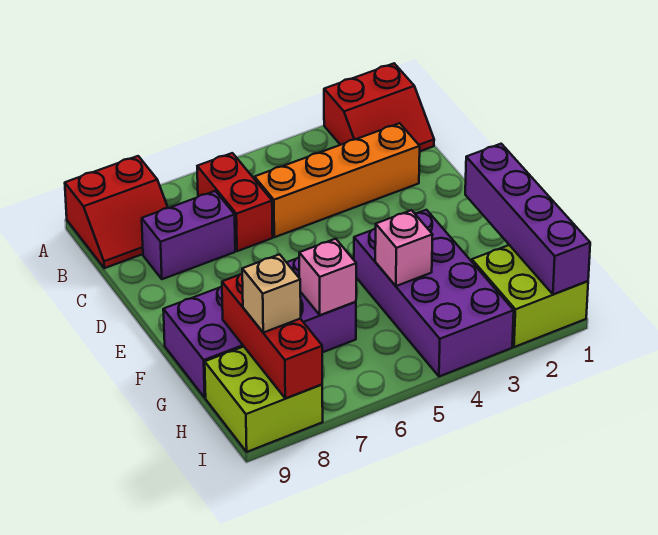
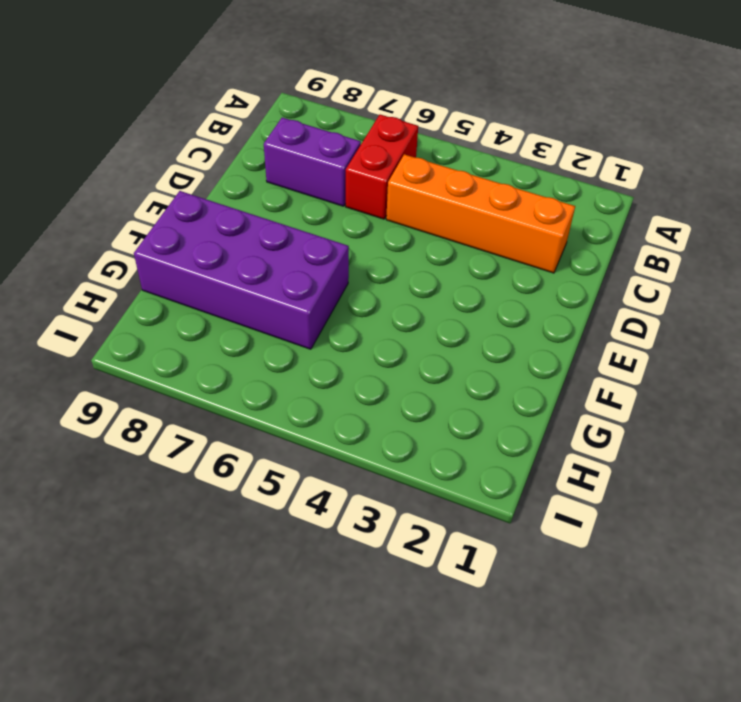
none -> red slope A1:B2 level 1 top A
none -> red slope A8:B9 level 1 top A
none -> purple brick F3:I4 level 1

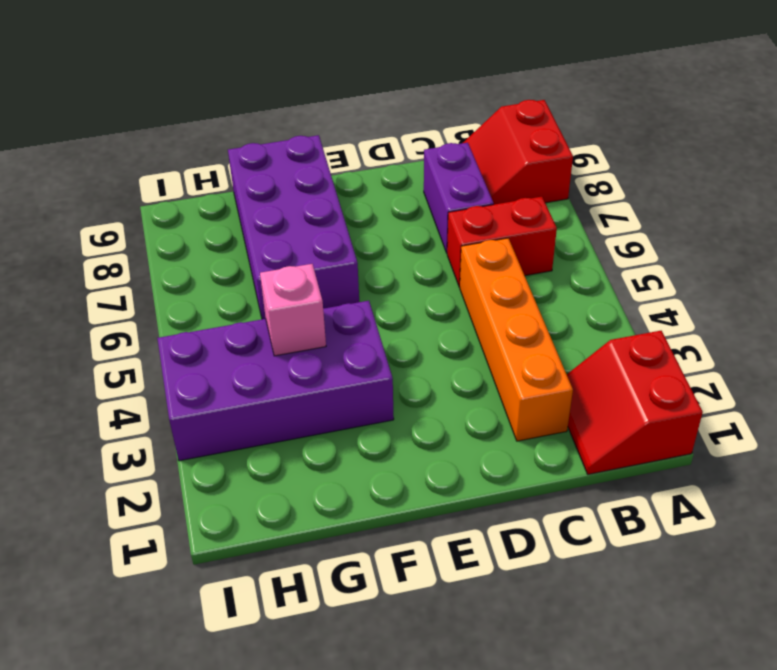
none -> lime brick H1:I2 level 1
none -> lime brick H8:I9 level 1
none -> purple brick F1:I1 level 2

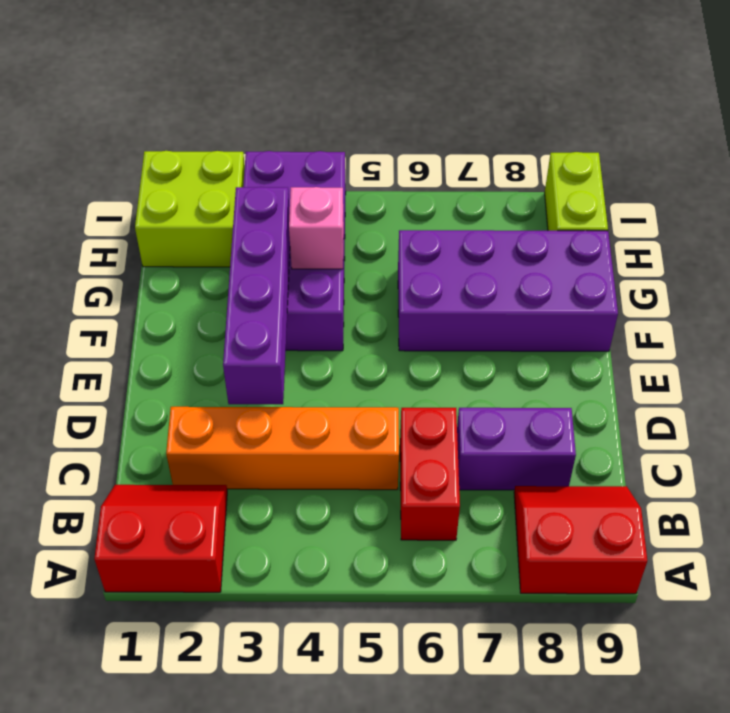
purple brick D3:G3 level 2 -> purple brick F1:I1 level 2
lime brick H9:I9 level 1 -> lime brick H8:I9 level 1
none -> pink brick G6 level 2
none -> red brick G8:I8 level 2
none -> tan brick H8 level 3

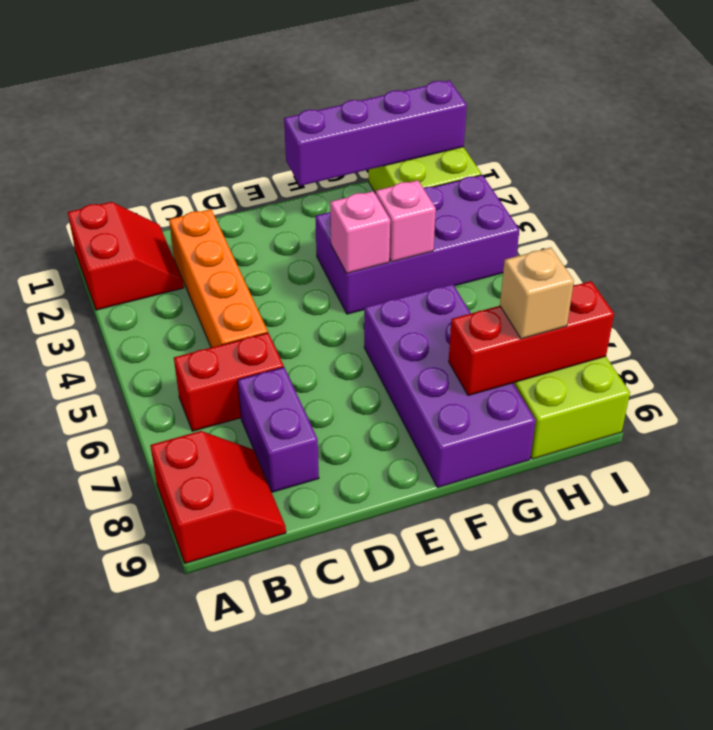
pink brick F4 level 2 -> pink brick G6 level 2

